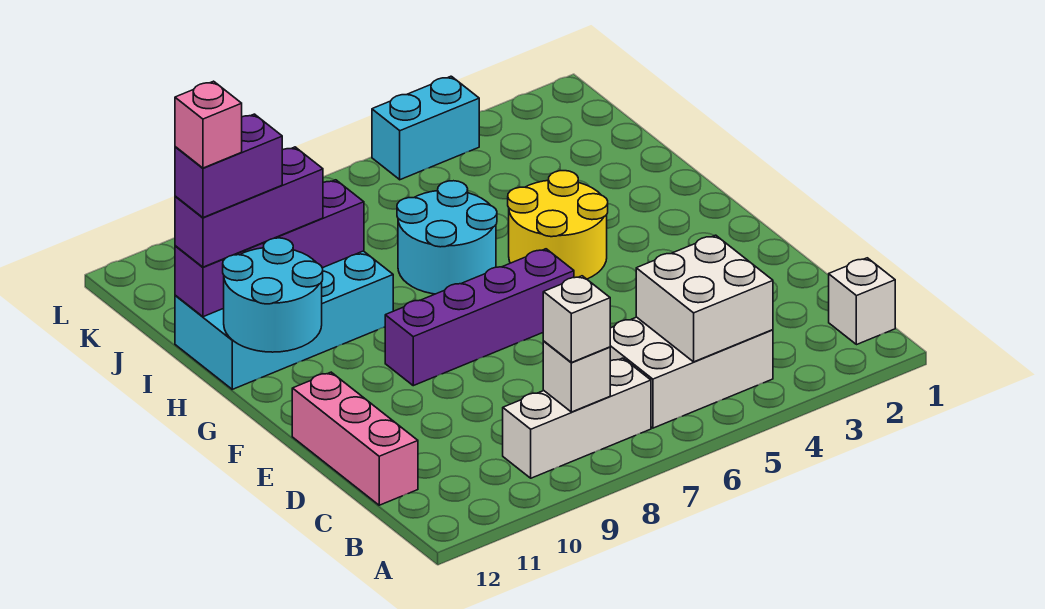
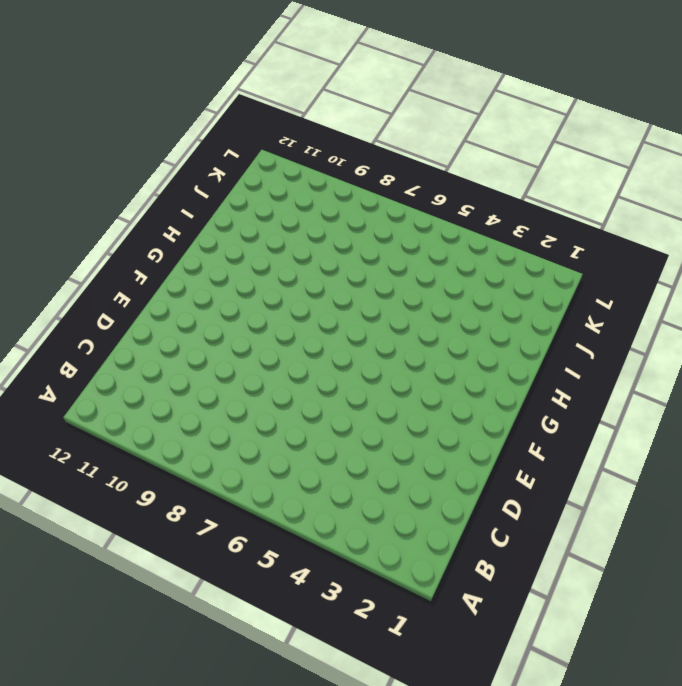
none -> white brick B1 level 1
none -> white brick B4:C6 level 1
none -> white brick B7:B9 level 1

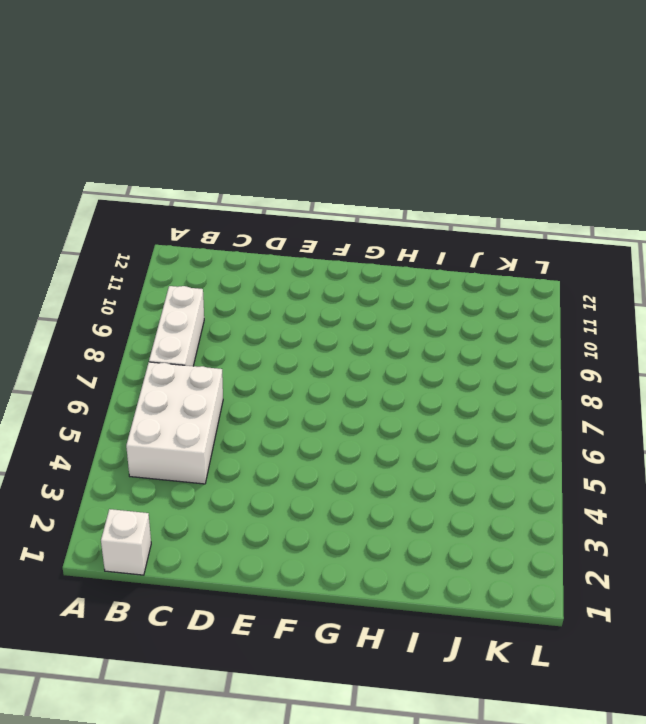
none -> pink brick C12:E12 level 1
none -> purple brick F6:F9 level 1
none -> yellow round brick G4:H5 level 1

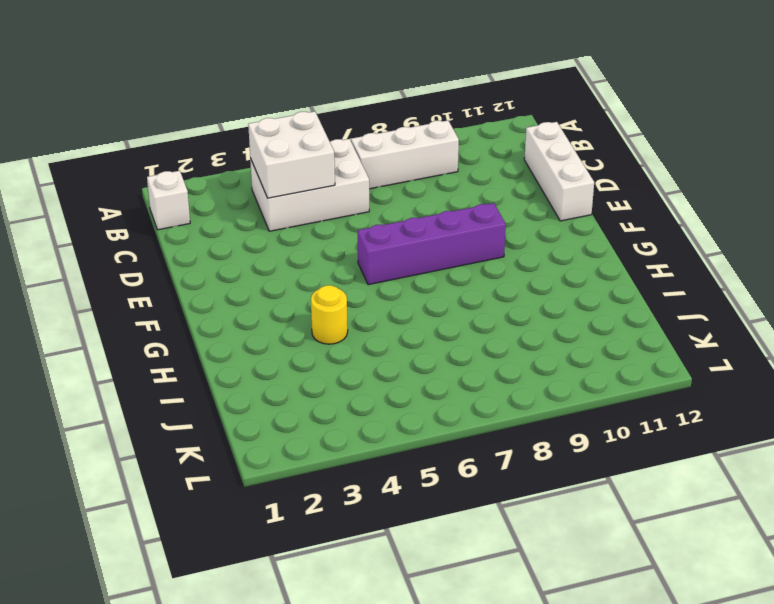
white brick C12:E12 level 1 -> pink brick C12:E12 level 1
yellow round brick H4 level 1 -> yellow round brick G4:H5 level 1
none -> cyan round brick H6:I7 level 1
none -> cyan brick H9:I12 level 1
none -> cyan brick L4:L5 level 1

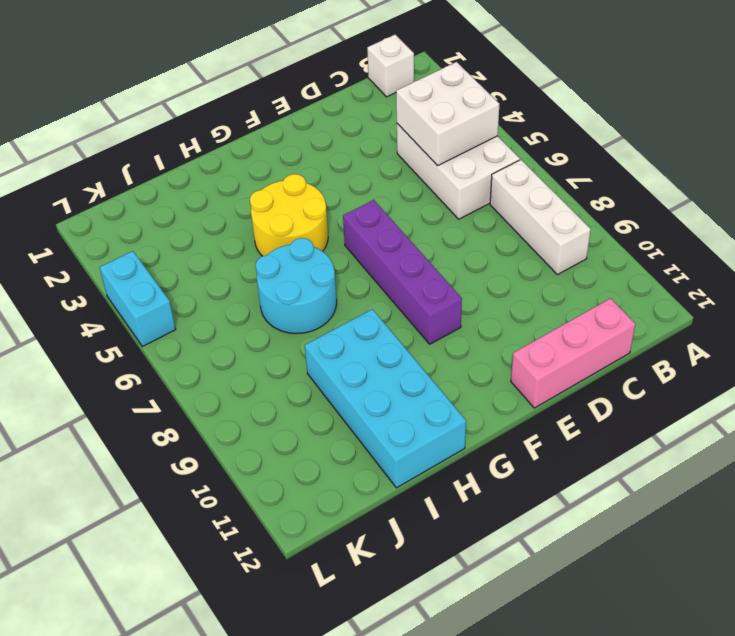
none -> white brick B8 level 2
none -> cyan round brick G11:H12 level 2
none -> purple brick I9:I12 level 2

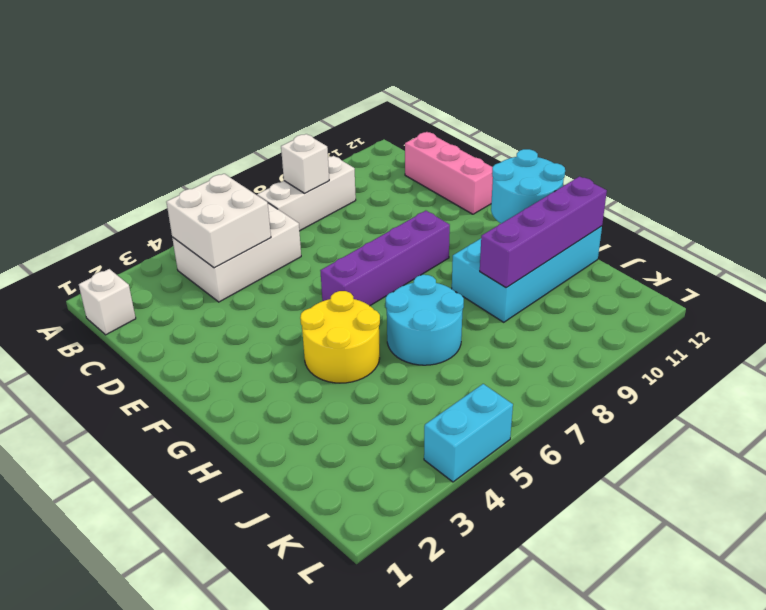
none -> white brick B8 level 3
none -> purple brick I10:I12 level 3
none -> purple brick I11:I12 level 4

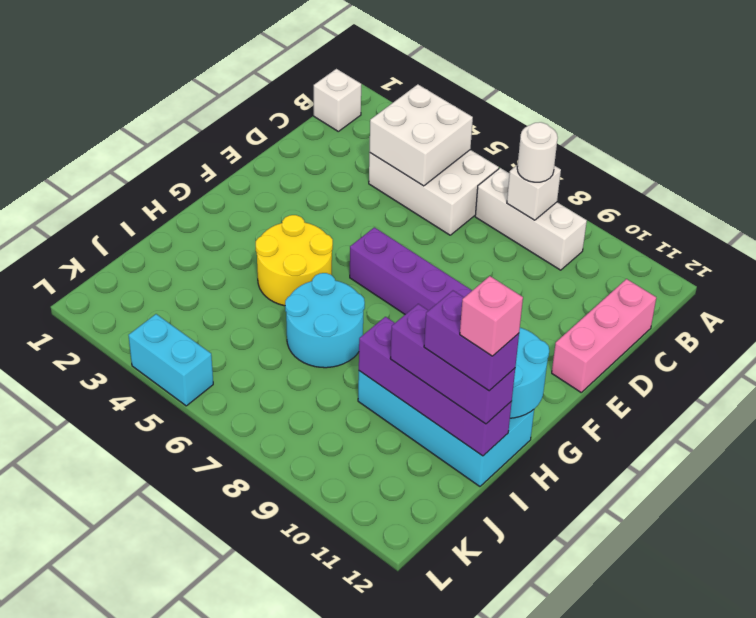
white round brick B8 level 3 -> white brick B8 level 3

